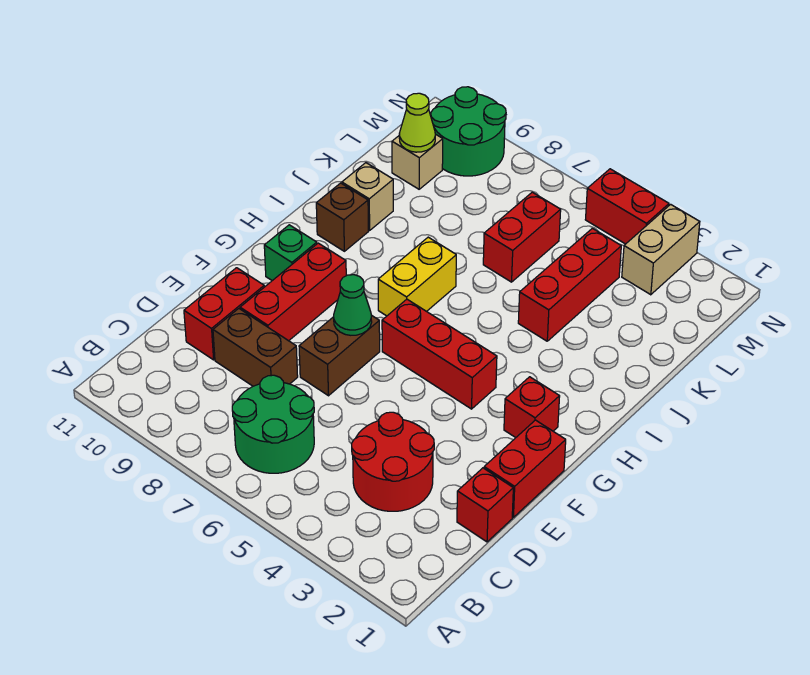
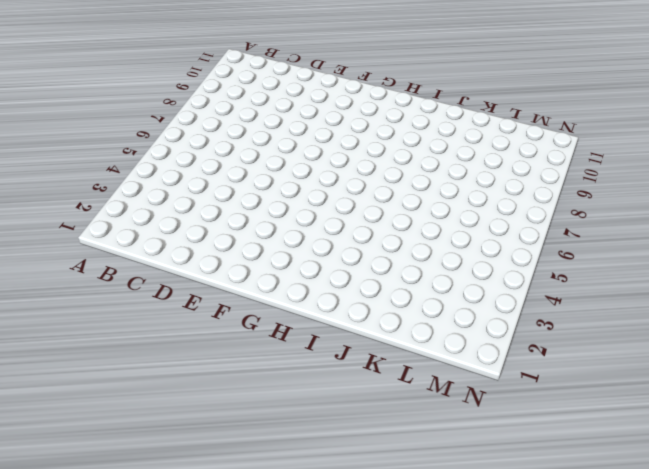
none -> green round brick B6:C7 level 1
none -> red round brick C3:D4 level 1
none -> red brick D1 level 1

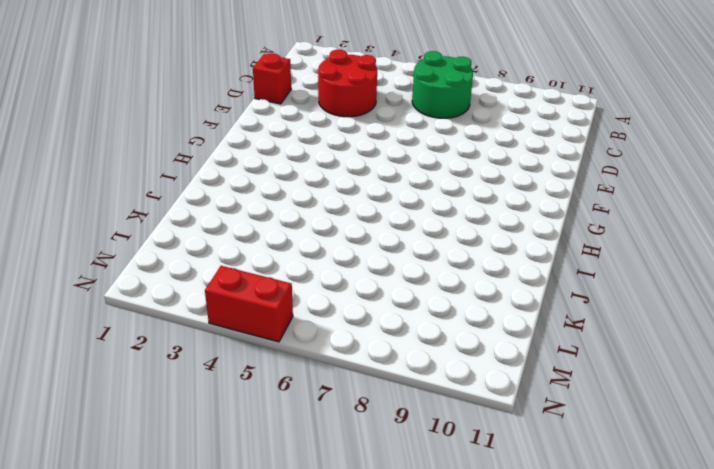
none -> brown brick D8:D9 level 1
none -> red brick D10:E10 level 1
none -> red brick E1:F1 level 1

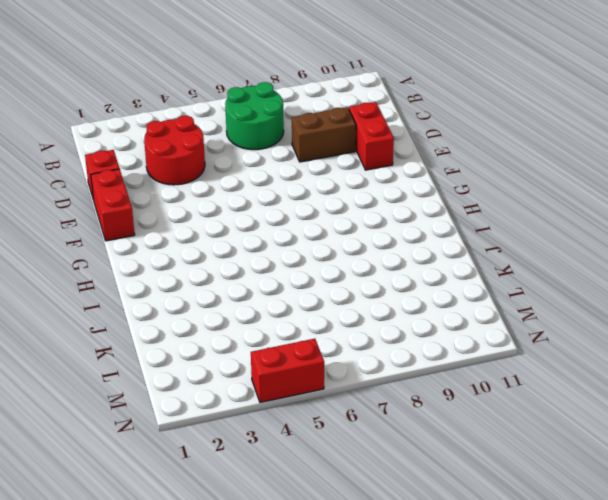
none -> brown brick E7:F7 level 1
none -> red brick E9:G9 level 1
none -> red brick G2 level 1

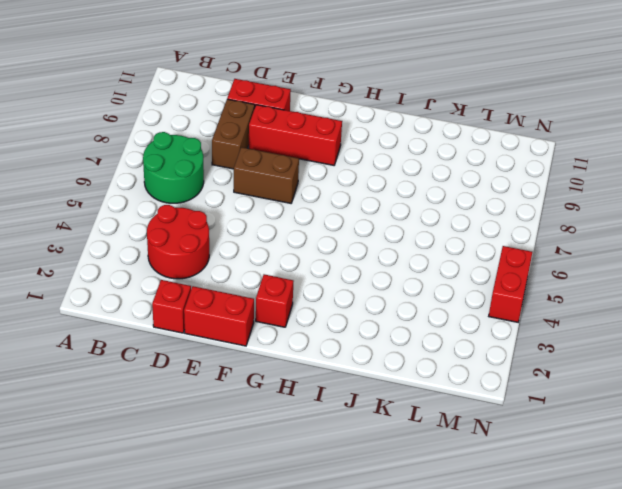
none -> red brick G4:G6 level 1
none -> green brick G10 level 1
none -> yellow brick H7:I7 level 1

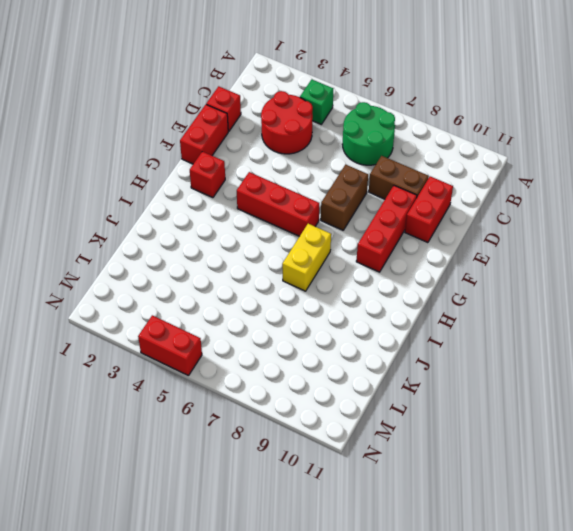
green brick B4 level 1 -> green brick G10 level 1
none -> brown brick I10 level 1
none -> red brick J4:L4 level 1
none -> tan brick J10 level 1

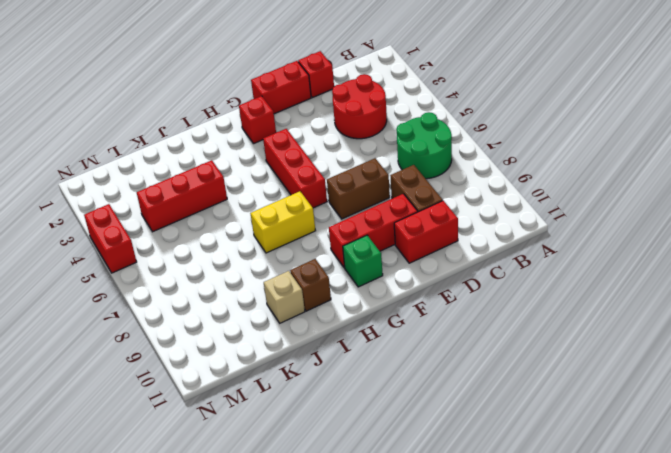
none -> red brick K6:L6 level 1
none -> tan brick L10 level 1
none -> tan brick M3:N3 level 1

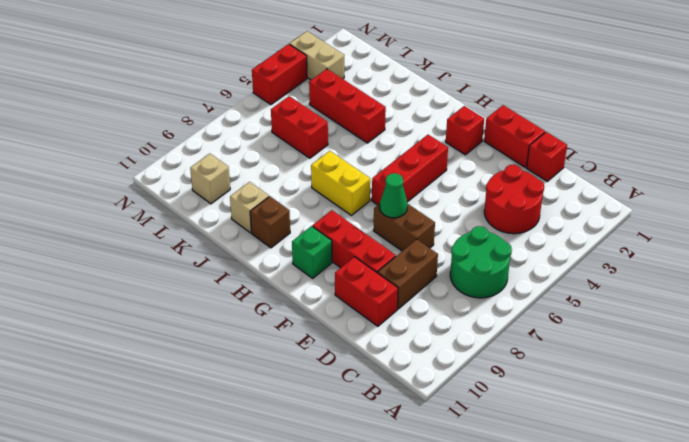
none -> green round brick M9:N10 level 1
none -> lime cone L10 level 2

